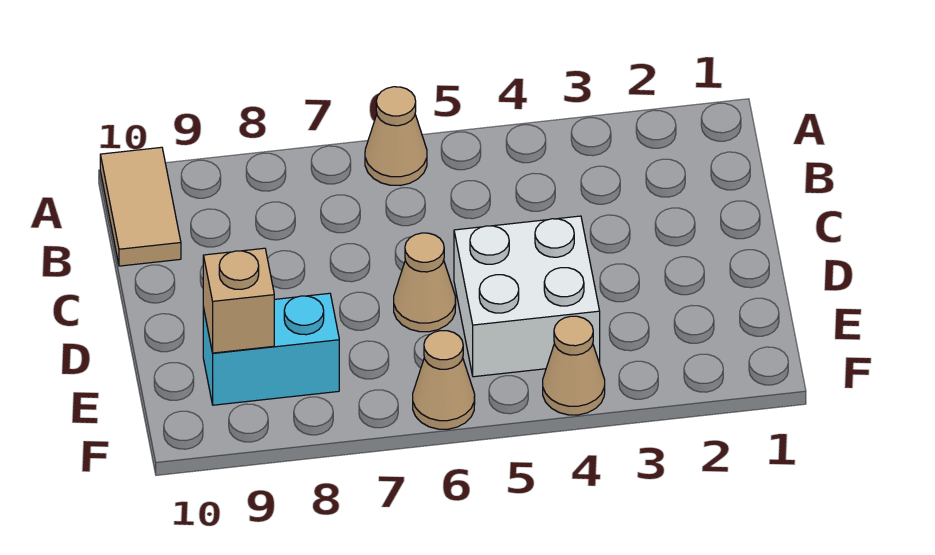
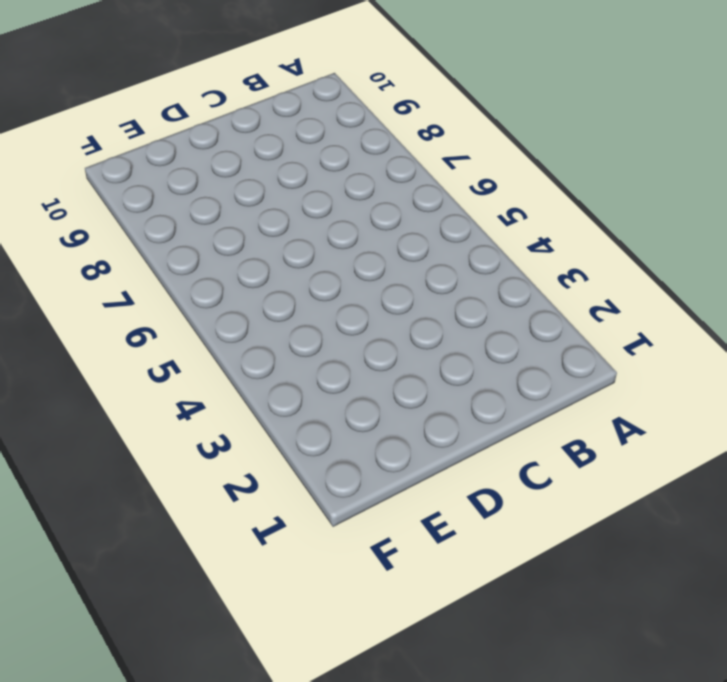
none -> tan cone A6 level 1
none -> tan tile A10:B10 level 1

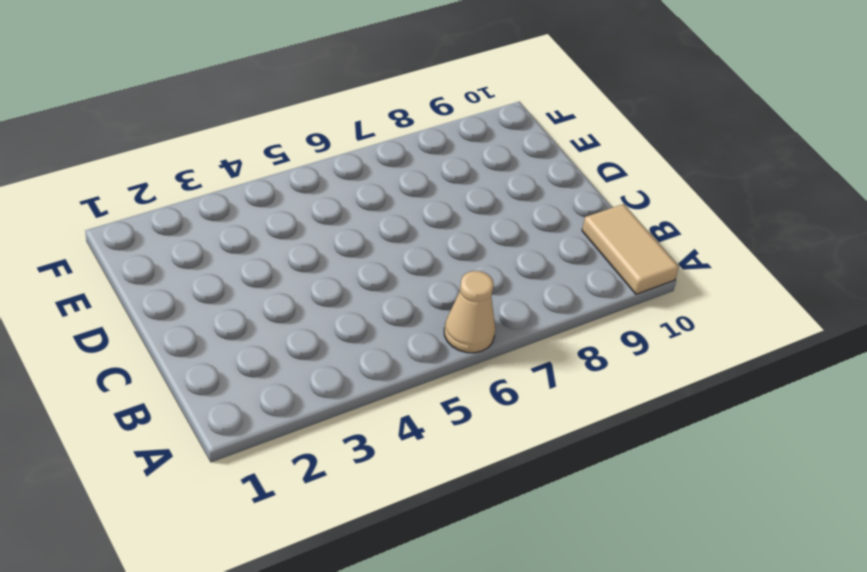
none -> white brick D4:E5 level 1
none -> tan cone D6 level 1

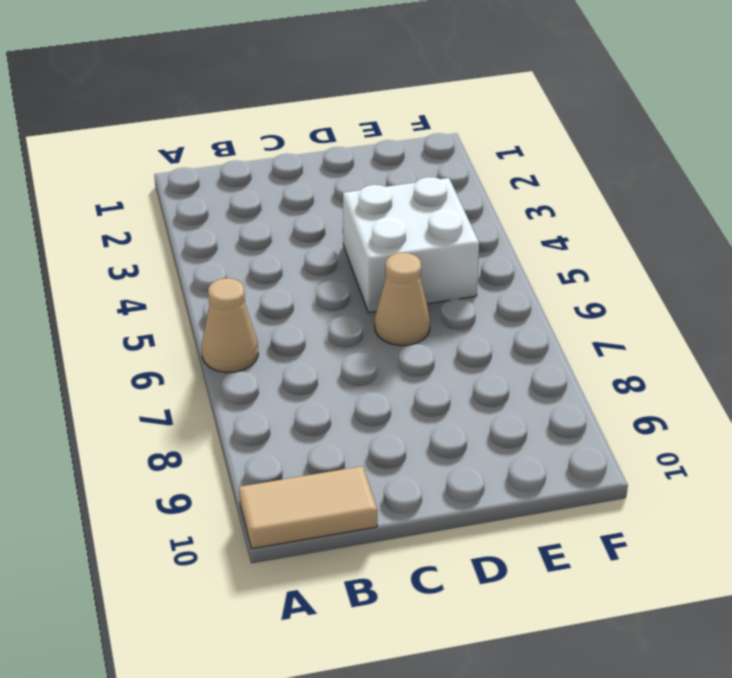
none -> cyan brick E8:E9 level 1
none -> tan cone F4 level 1

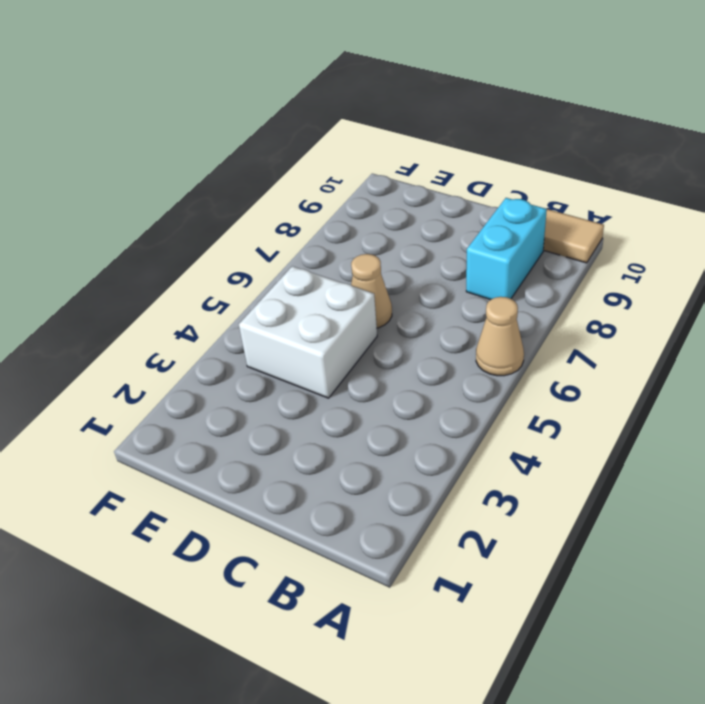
cyan brick B8:B9 level 1 -> cyan brick E8:E9 level 1
none -> tan cone F4 level 1
none -> tan cone F6 level 1

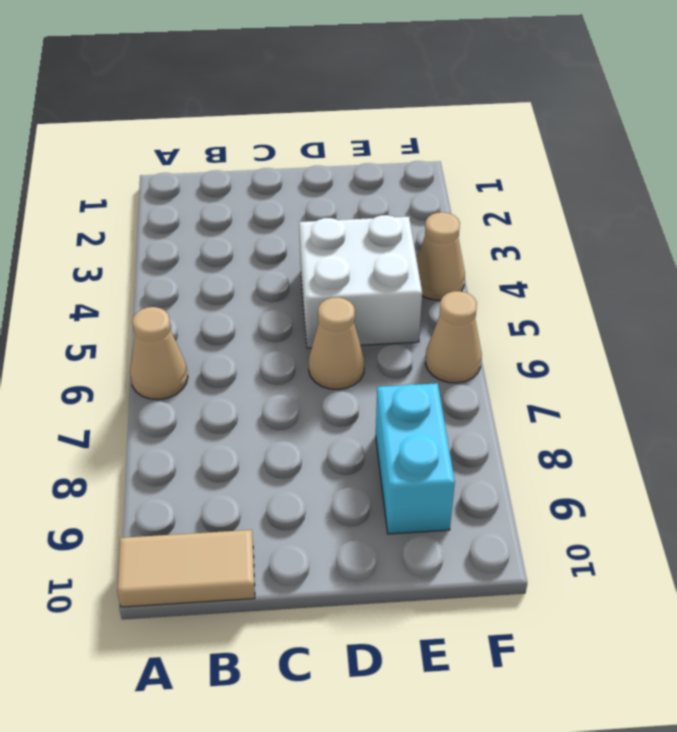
none -> tan brick E9 level 2

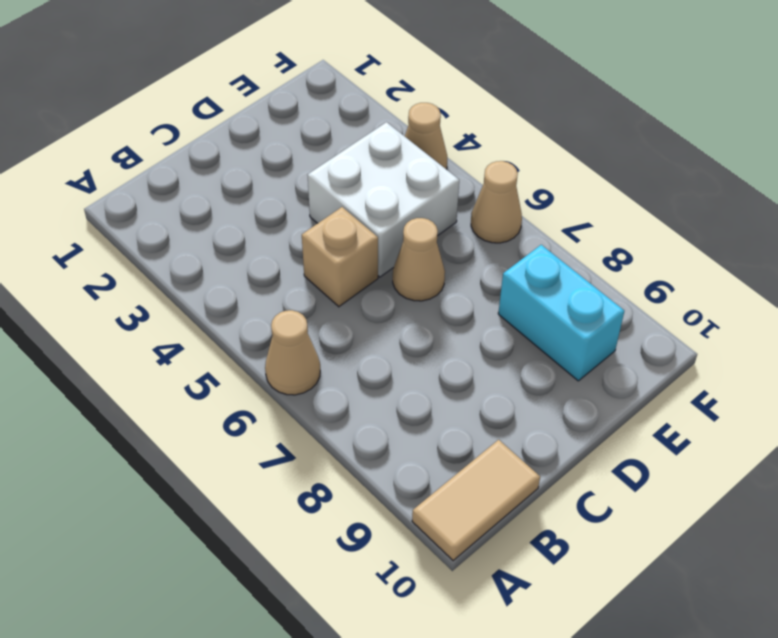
tan brick C5 level 1 -> tan brick E9 level 2

